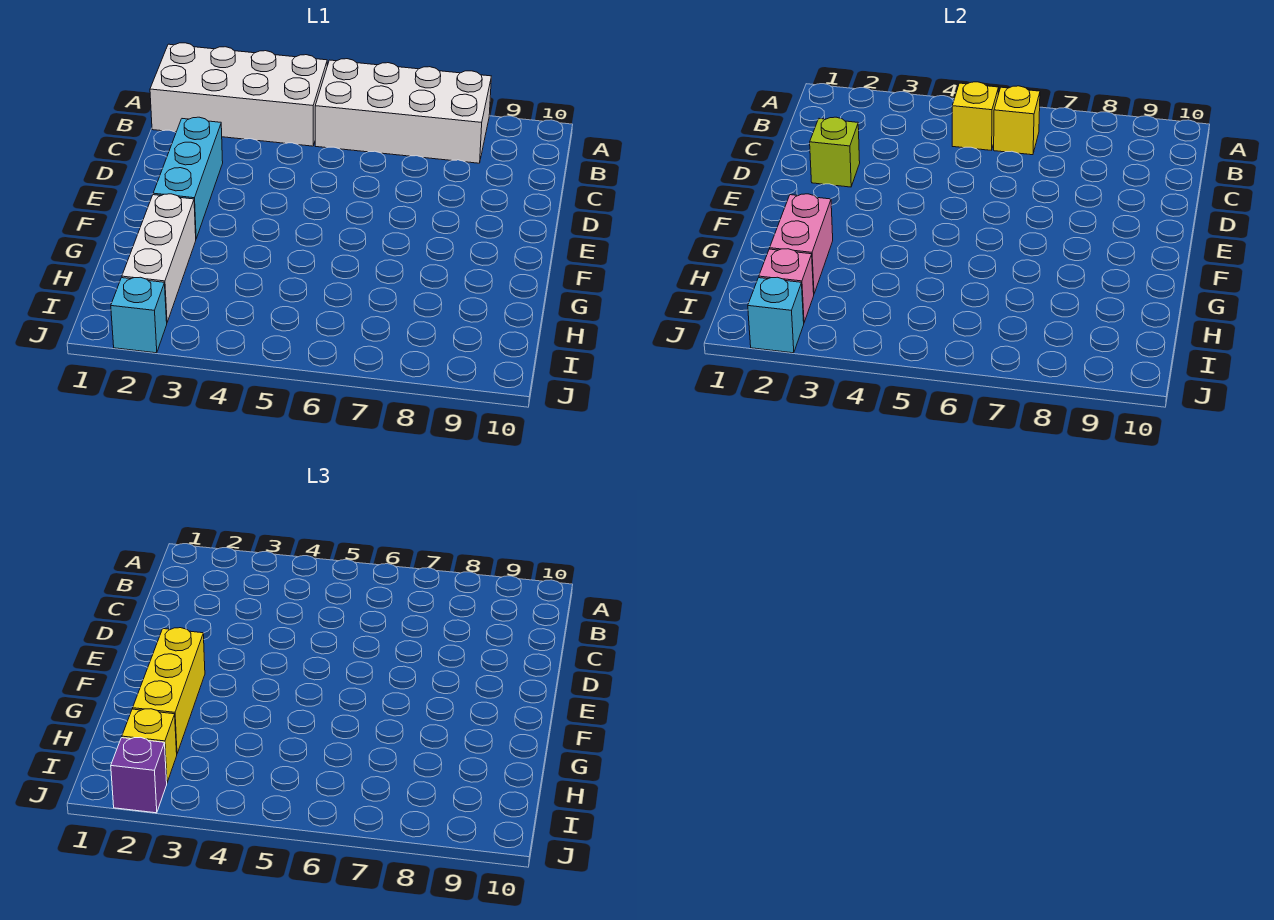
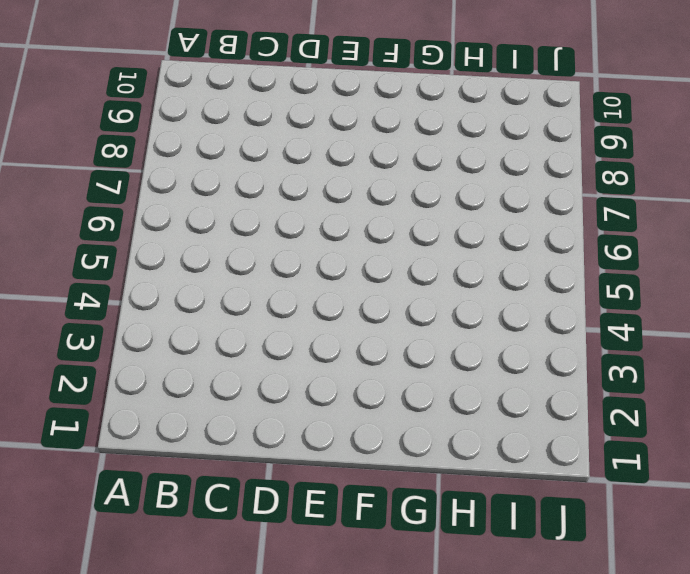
none -> white brick A1:B4 level 1
none -> white brick A5:B8 level 1
none -> cyan brick D2:F2 level 1

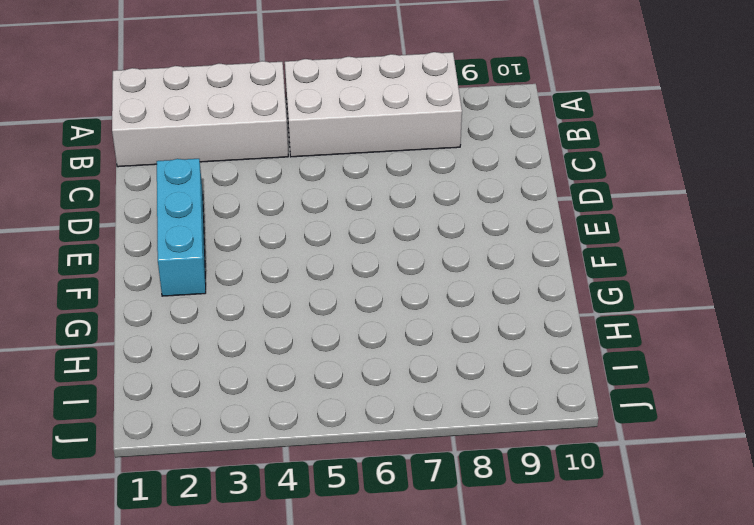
none -> white brick G2:I2 level 1
none -> cyan brick J2 level 1
none -> yellow brick B5 level 2

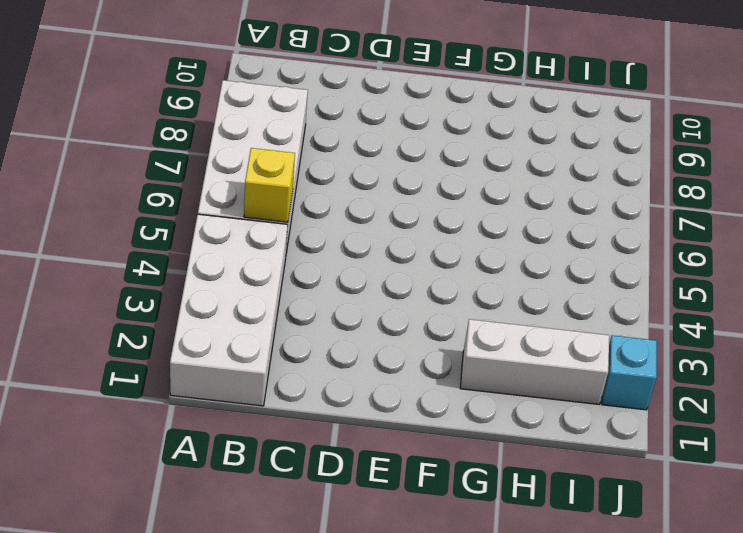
none -> cyan brick D2:F2 level 1
none -> yellow brick B6 level 2
none -> lime brick D2 level 2

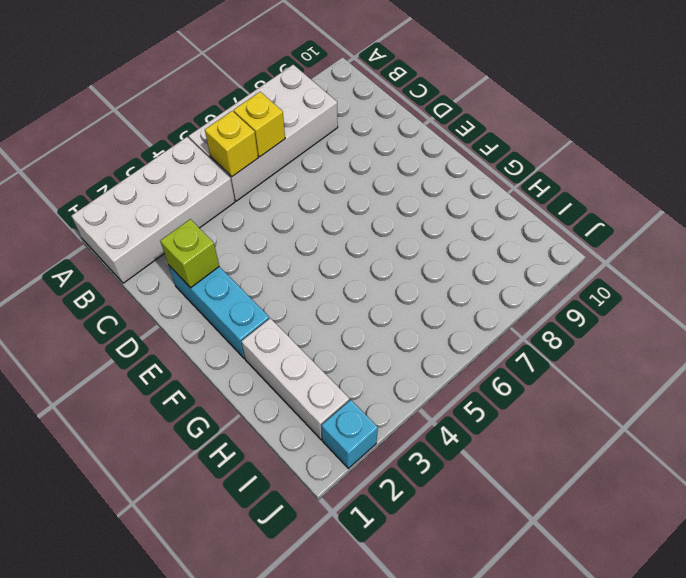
none -> pink brick G2:H2 level 2
none -> pink brick I2 level 2
none -> cyan brick J2 level 2

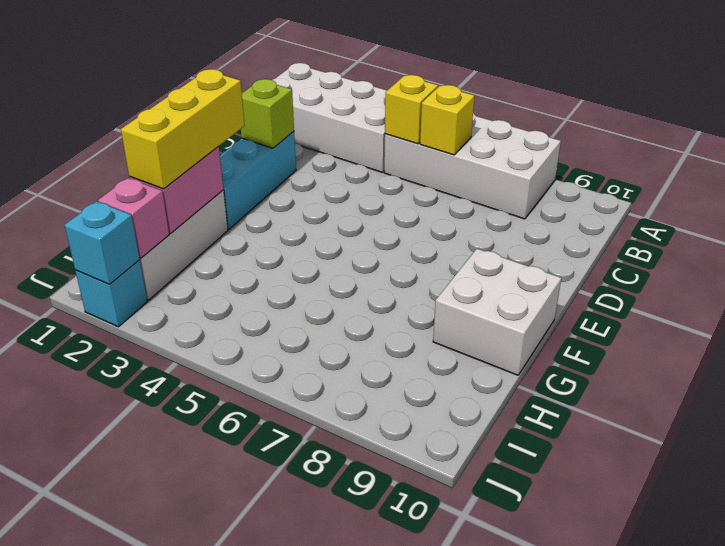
white brick F9:G10 level 1 -> none
none -> yellow brick I2 level 3
none -> purple brick J2 level 3

